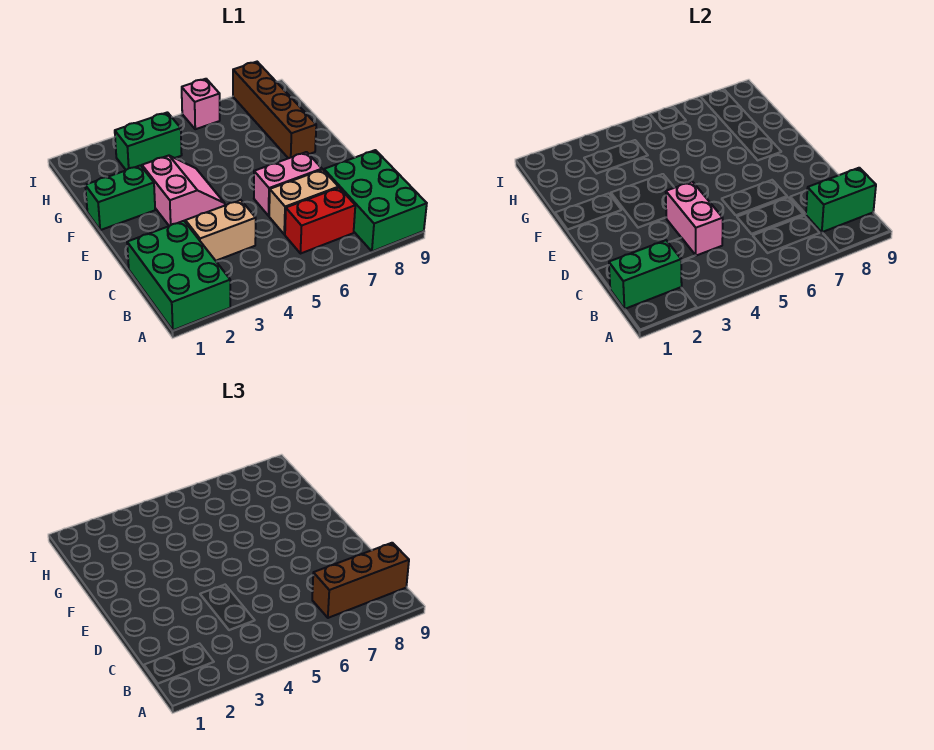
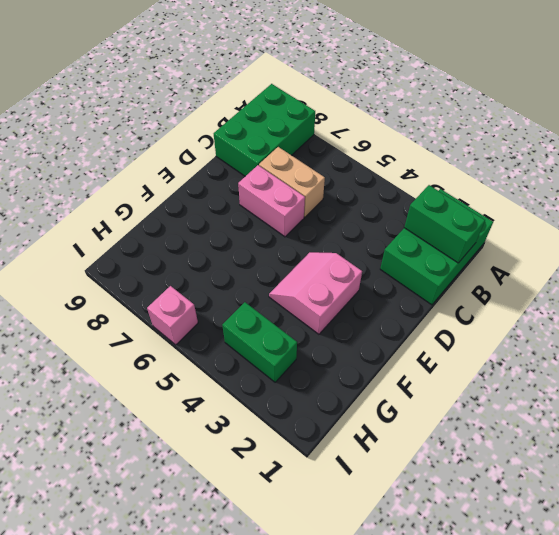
none -> red brick B6:B7 level 1
none -> tan brick C3:C4 level 1
none -> green brick F1:F2 level 1

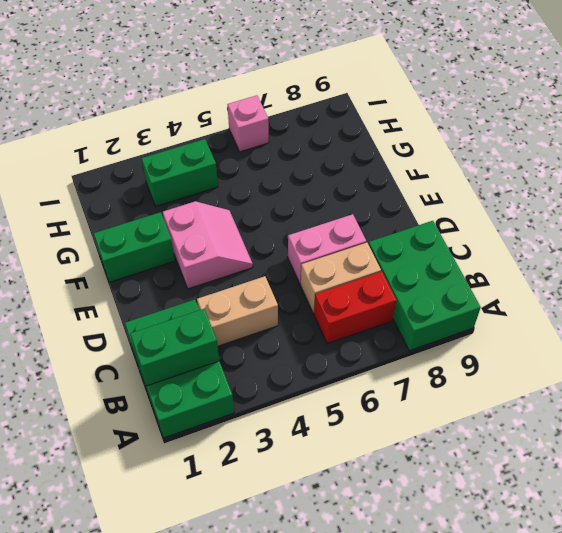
none -> brown brick F8:I8 level 1
none -> green brick B8:B9 level 2
none -> pink brick C4:D4 level 2

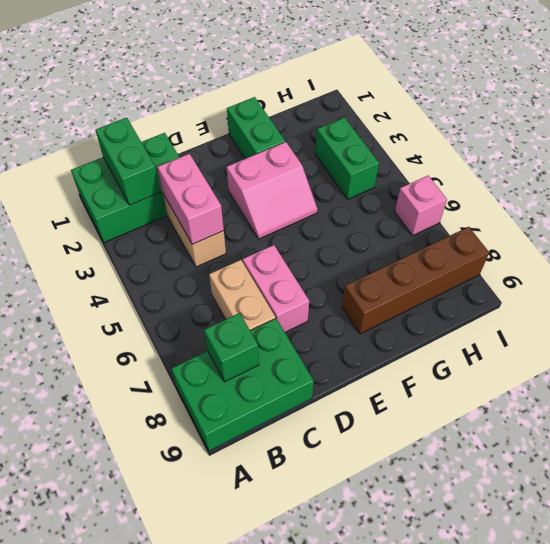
green brick B8 level 2 -> green brick B8:B9 level 2
pink brick C3:C4 level 2 -> pink brick C4:D4 level 2
none -> red brick B6:B7 level 1
none -> brown brick B7:B9 level 3

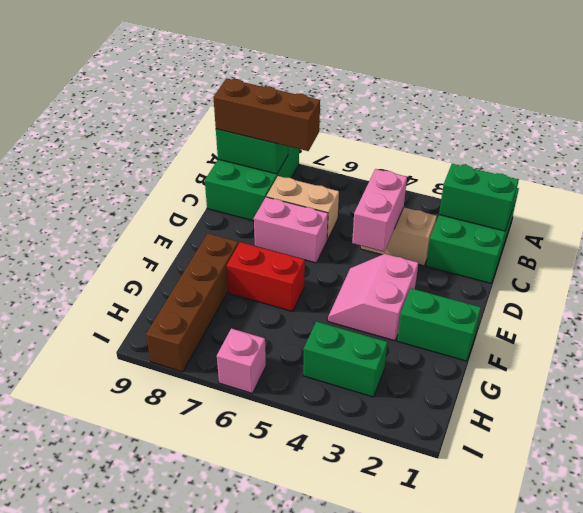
red brick F6:F7 level 1 -> red brick B6:B7 level 1

